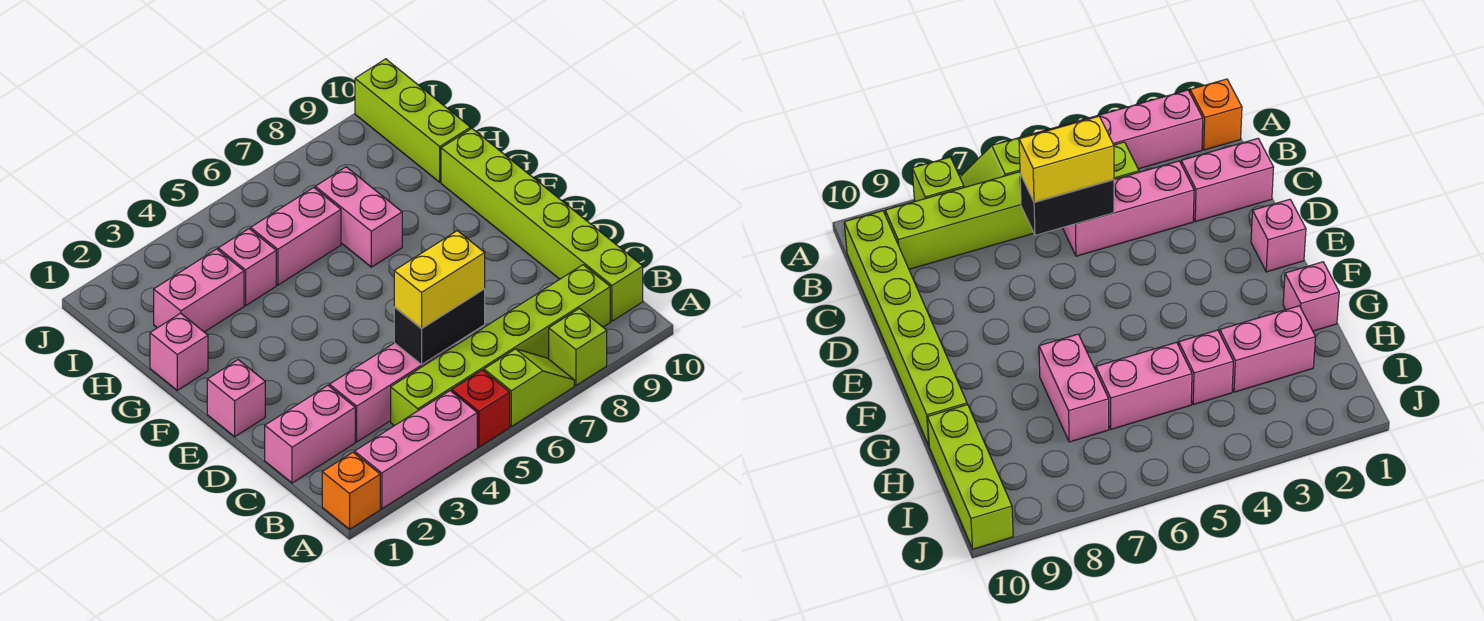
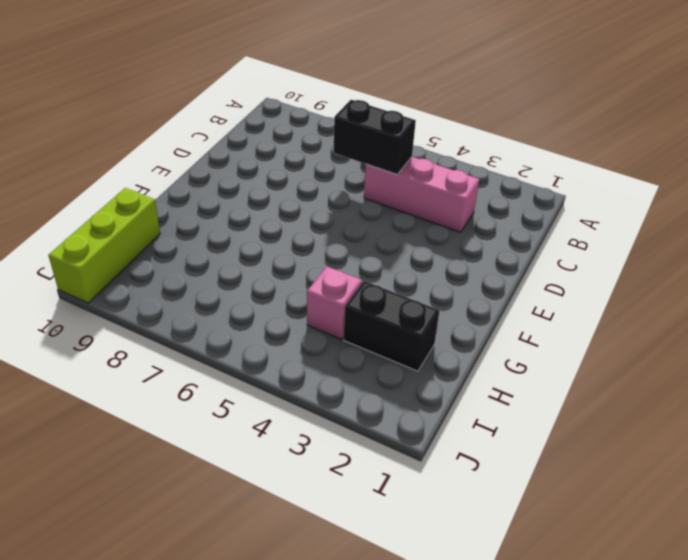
black brick H2:H3 level 1 -> pink brick H2:H3 level 1
none -> orange brick A1 level 1
none -> pink brick A2:A4 level 1
none -> red brick A5 level 1

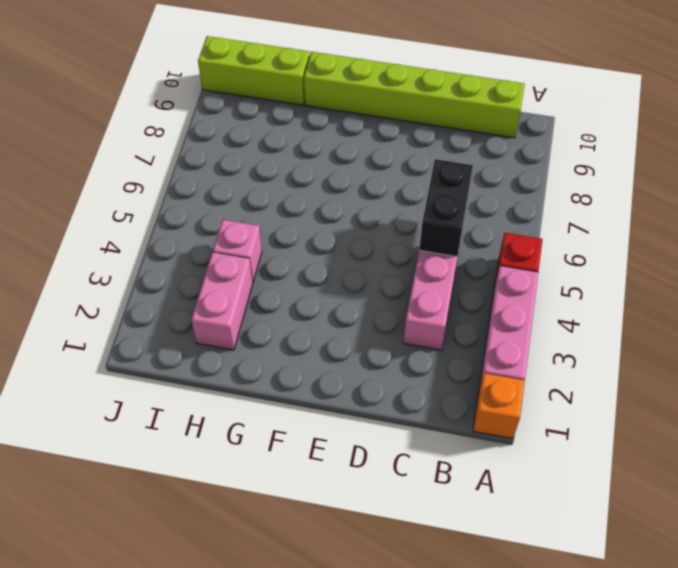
none -> lime slope A6:A7 level 1 top 6
none -> lime brick A8 level 1
none -> lime brick B4:B9 level 1

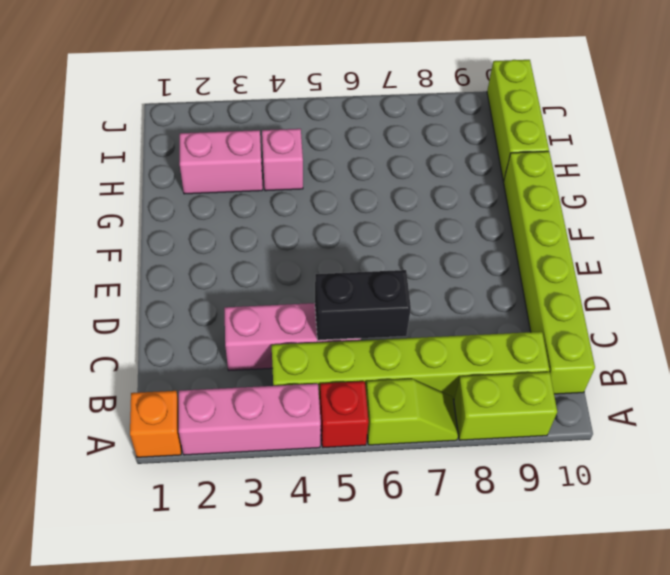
lime brick A8:A9 level 1 -> lime brick A8 level 1
none -> pink brick C1:C2 level 1
none -> pink brick E1 level 1
none -> pink brick G1 level 1

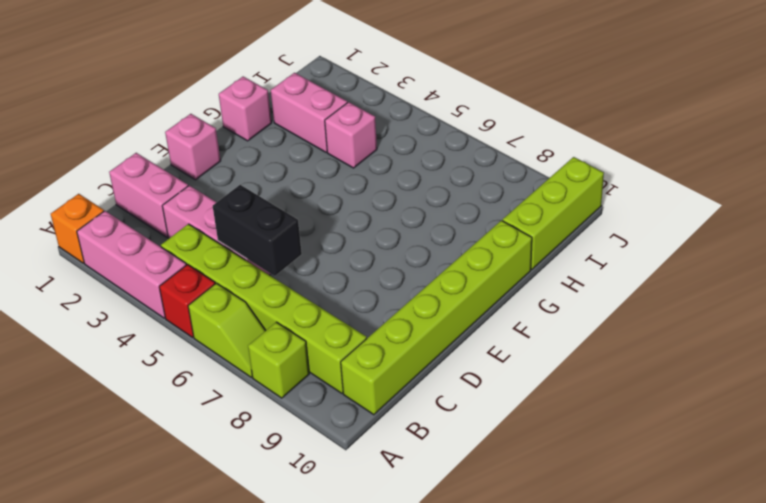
none -> pink brick G7:H7 level 1
none -> pink brick H5:H6 level 1
none -> yellow brick C5:C6 level 3

